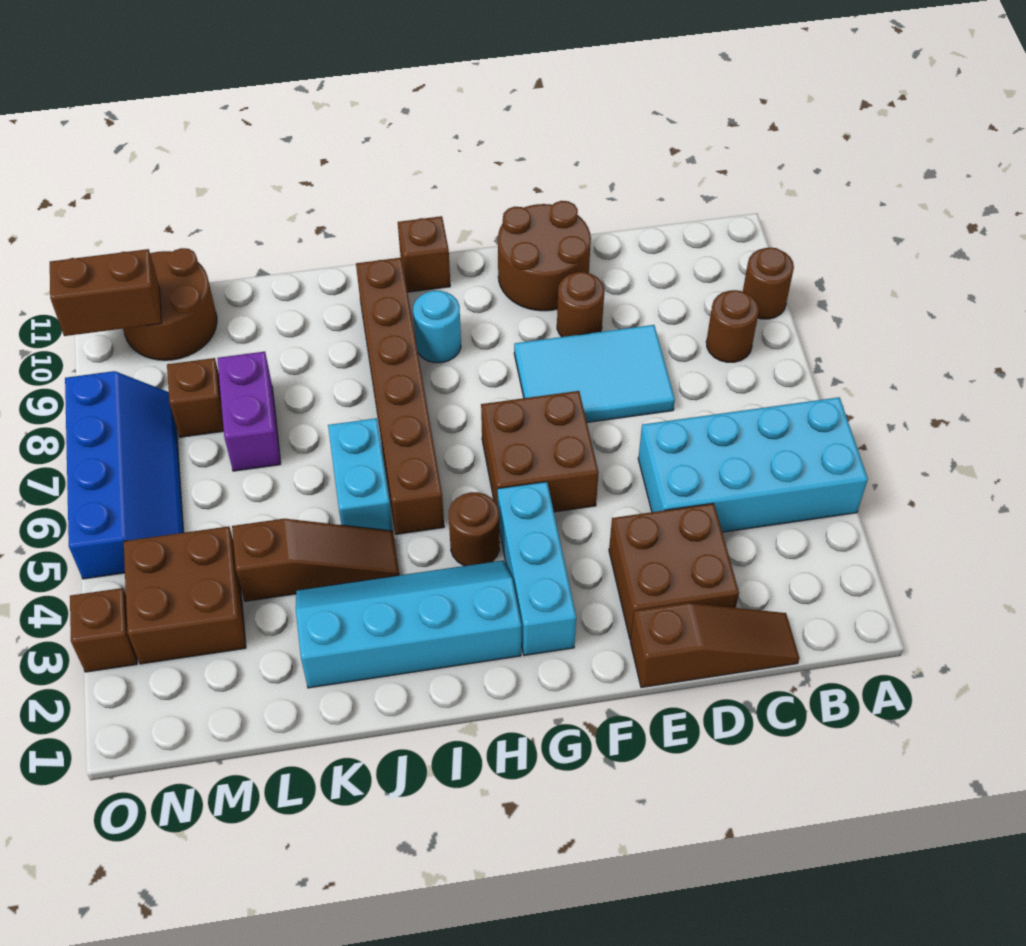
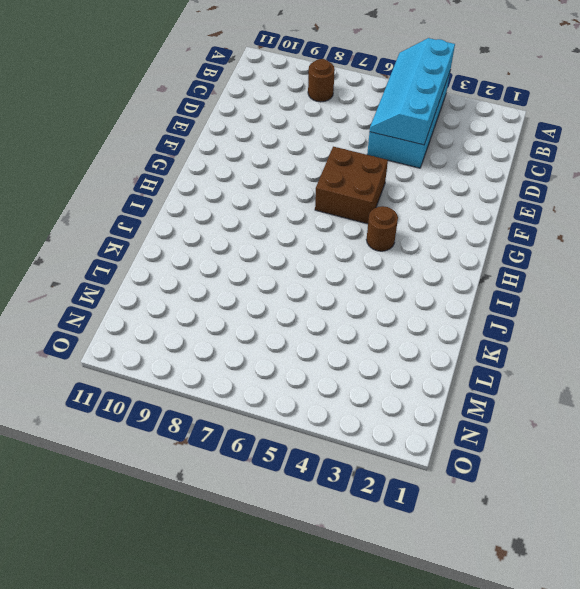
cyan slope A4:D5 level 2 top 4 -> cyan slope H2:K3 level 1 top 2
none -> brown round brick A9 level 1
none -> brown slope C1:E1 level 1 top E
none -> brown brick D2:E3 level 1

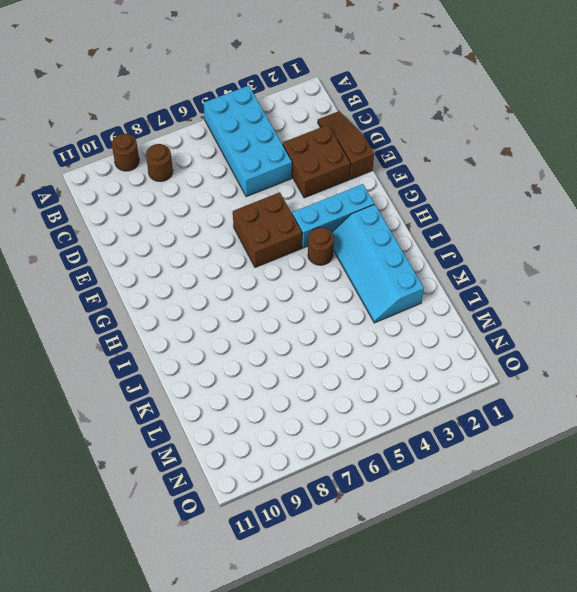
none -> cyan tile D7:F8 level 1
none -> brown round brick E9 level 1
none -> brown round brick E10:F11 level 1

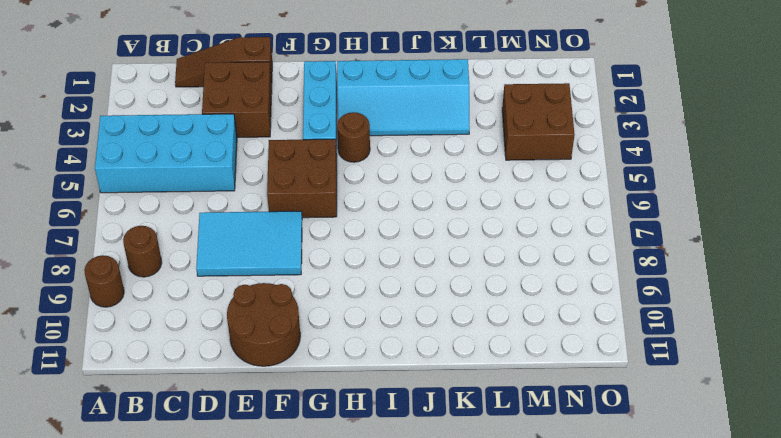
none -> brown round brick E9 level 1
none -> cyan round brick H9 level 1
none -> brown brick H11 level 1

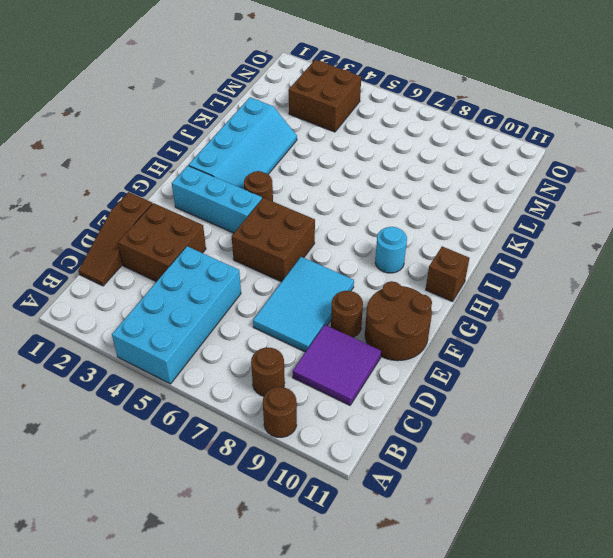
purple tile C9:D10 level 1 -> none
none -> brown brick I5:I10 level 1
none -> brown slope J4:L4 level 1 top L
none -> cyan brick J5:J6 level 1

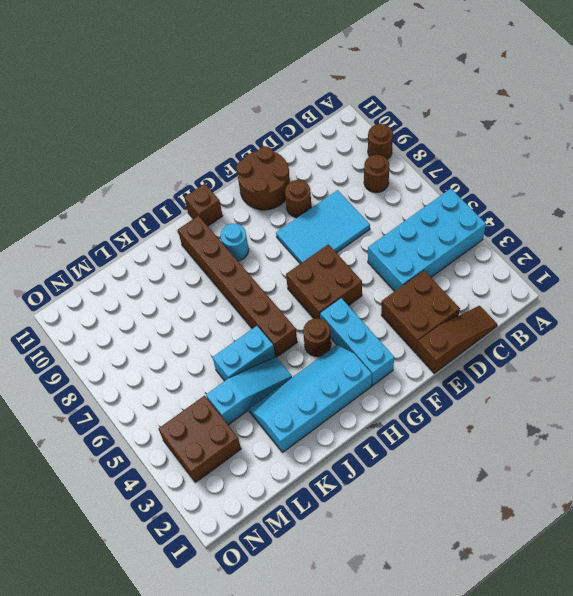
cyan slope J4:L4 level 1 top L -> brown slope J4:L4 level 1 top L
cyan brick J5:K5 level 1 -> cyan brick J5:J6 level 1
none -> purple brick L7:L8 level 1
none -> brown brick M8 level 1
none -> brown round brick M10:N11 level 1

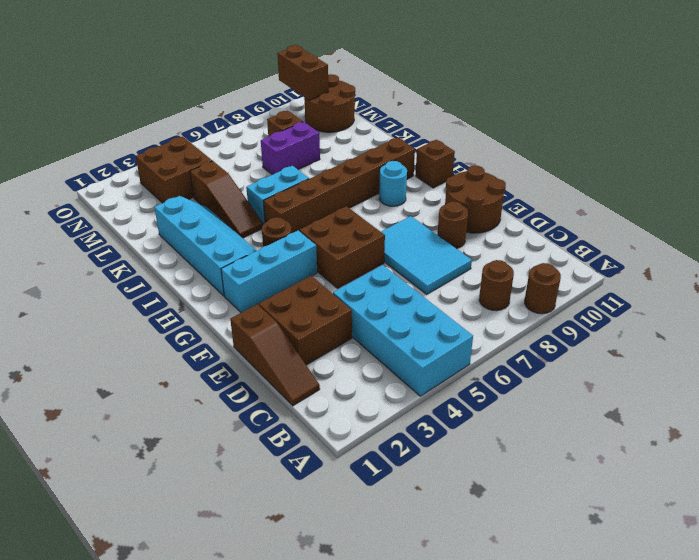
none -> blue slope N5:O8 level 1 top O
none -> brown brick O3 level 1

